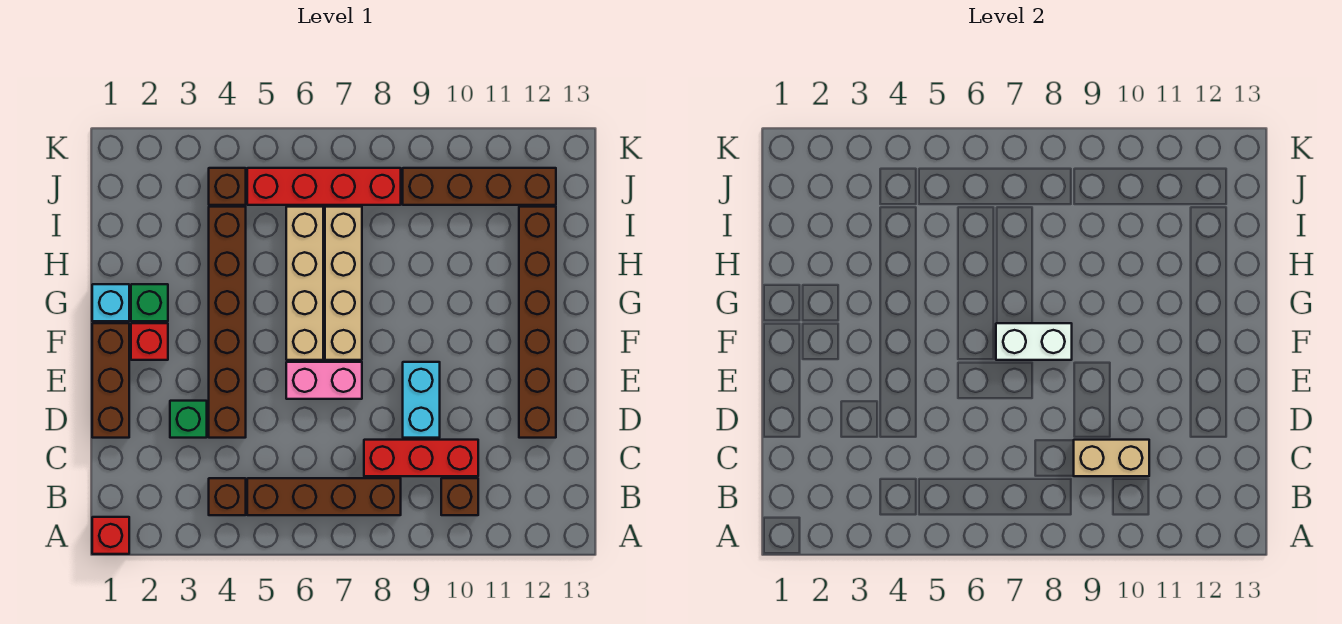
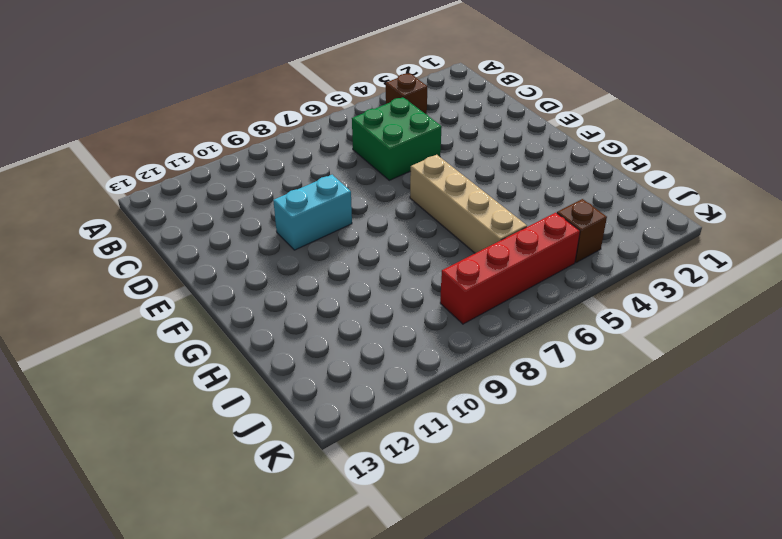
green brick C5:D6 level 1 -> none
cyan brick E9:E10 level 1 -> cyan brick D9:E9 level 1
none -> red brick A1 level 1
none -> brown brick B5:B8 level 1
none -> brown brick B10 level 1

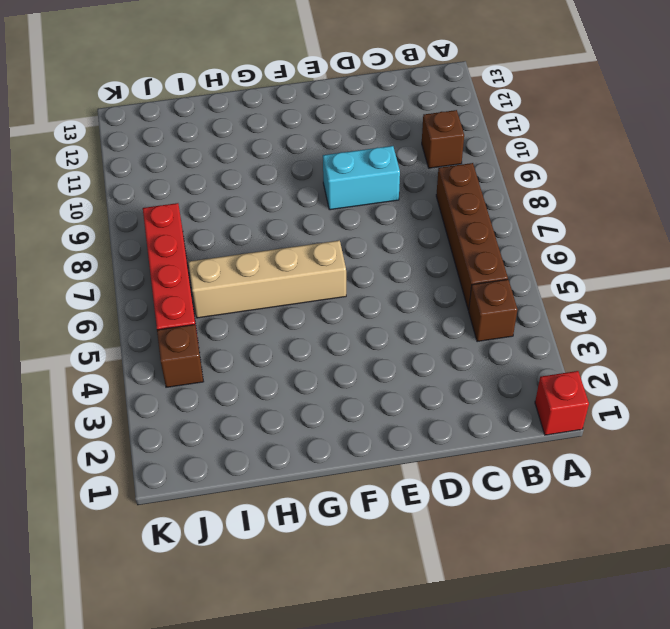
none -> red brick C8:C10 level 1
none -> brown brick D1:F1 level 1
none -> green brick D3 level 1

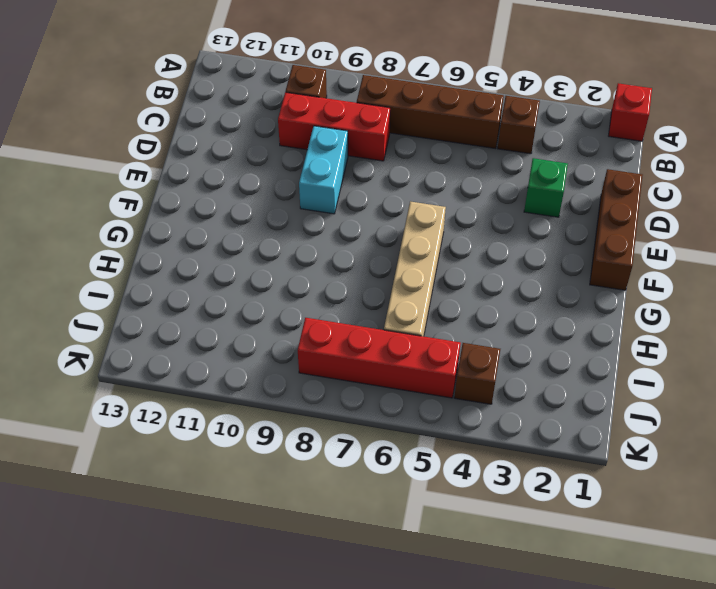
none -> brown brick D4:I4 level 1
none -> brown brick D12:I12 level 1
none -> pink brick E6:E7 level 1

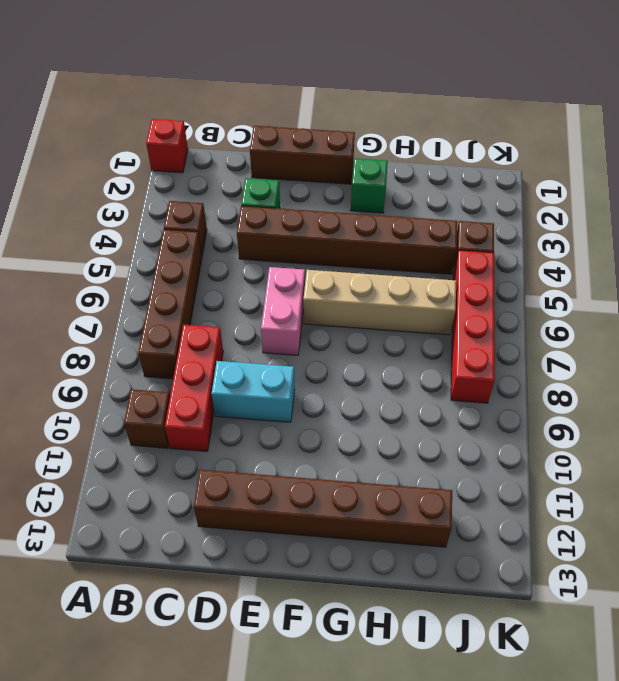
none -> red brick F2 level 1
none -> tan brick F7:I7 level 1
none -> cyan brick G1 level 1

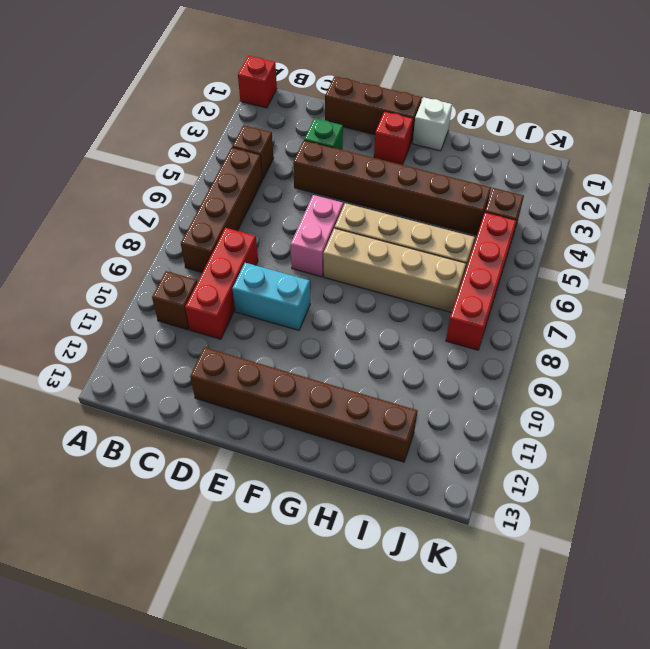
white brick G1 level 1 -> cyan brick G1 level 1
none -> green brick G2 level 1
none -> brown brick J9:J12 level 1
none -> tan brick C9:C10 level 2

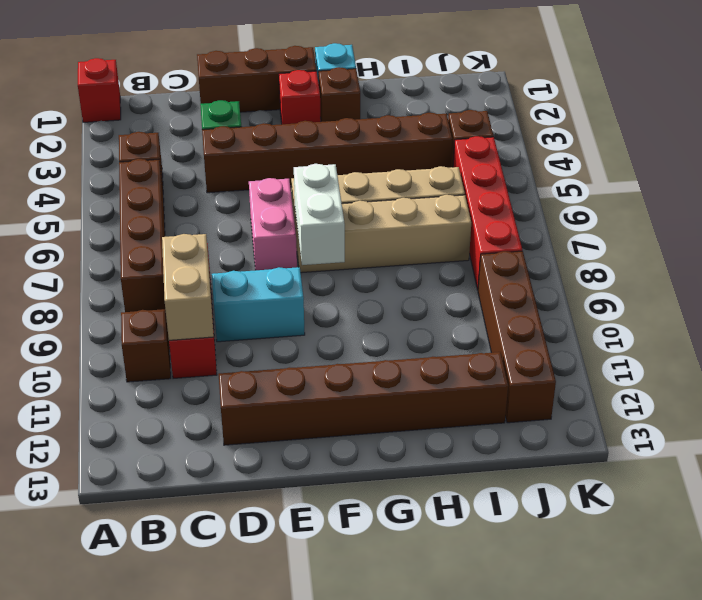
brown brick G2 level 1 -> green brick G2 level 1

